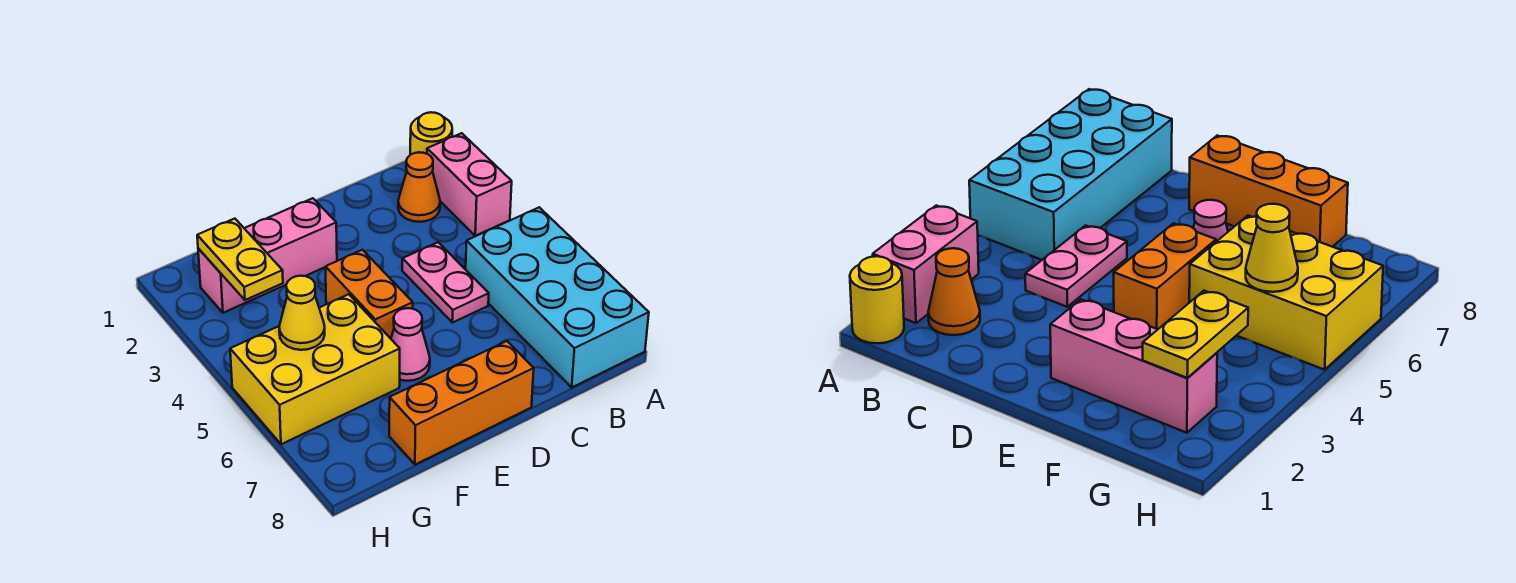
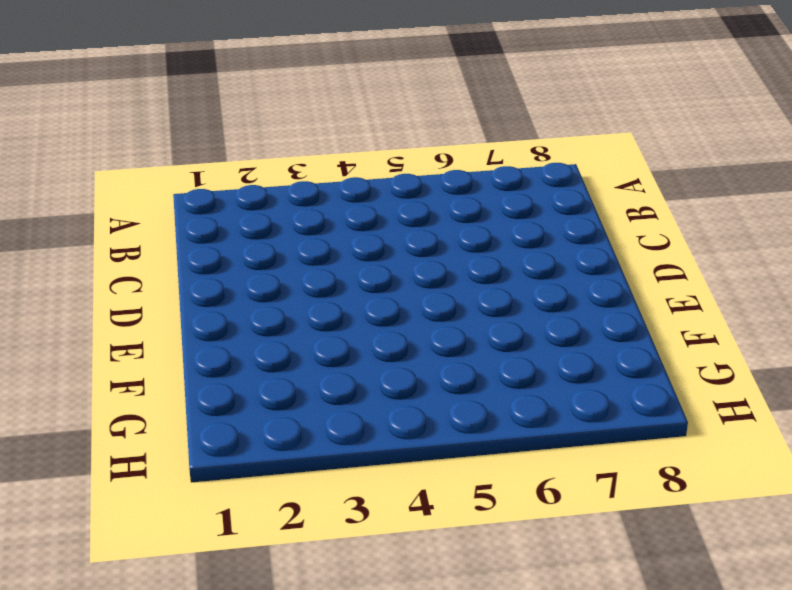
none -> yellow round brick A1 level 1
none -> pink brick A2:A3 level 1
none -> cyan brick A5:B8 level 1

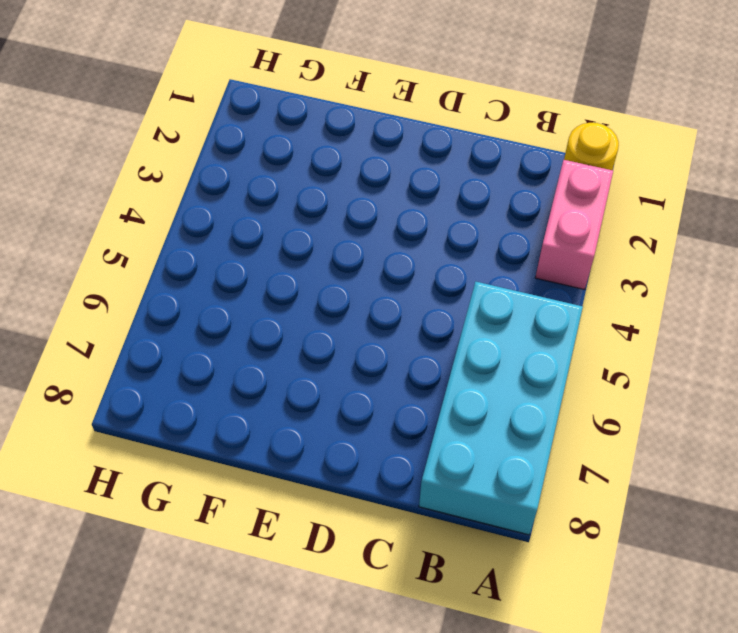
none -> orange cone B2 level 1
none -> pink plate C4:C5 level 1
none -> orange brick D8:F8 level 1

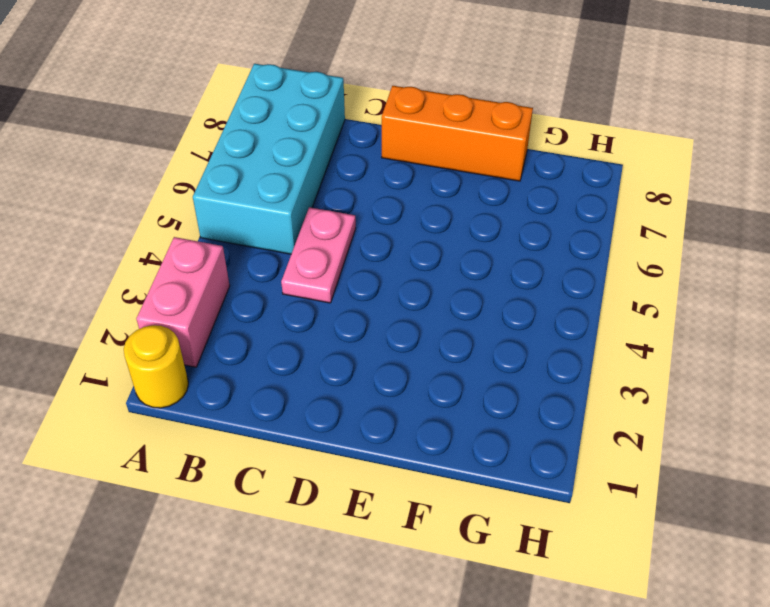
none -> orange cone B2 level 1
none -> pink brick E2:G2 level 1
none -> orange brick E4:E5 level 1

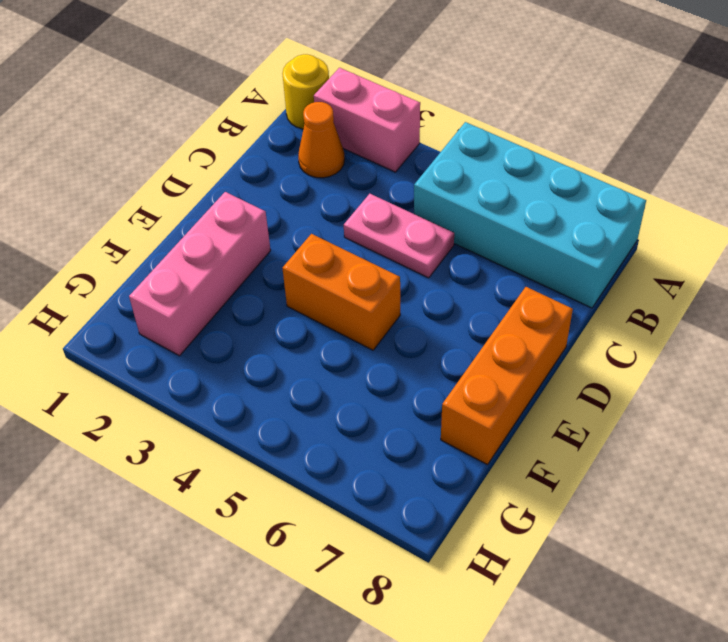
none -> pink cone E6 level 1
none -> yellow brick F5:H6 level 1
none -> yellow plate G2:G3 level 2

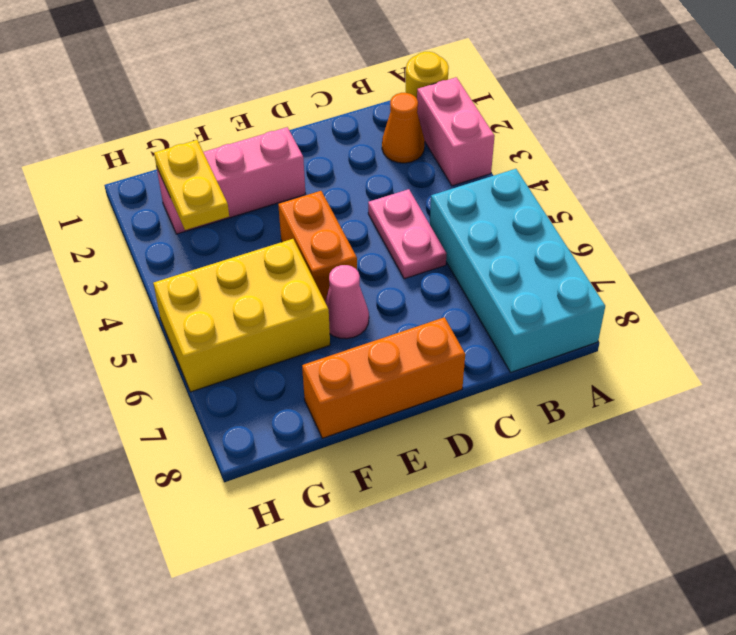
none -> yellow cone G5 level 2

